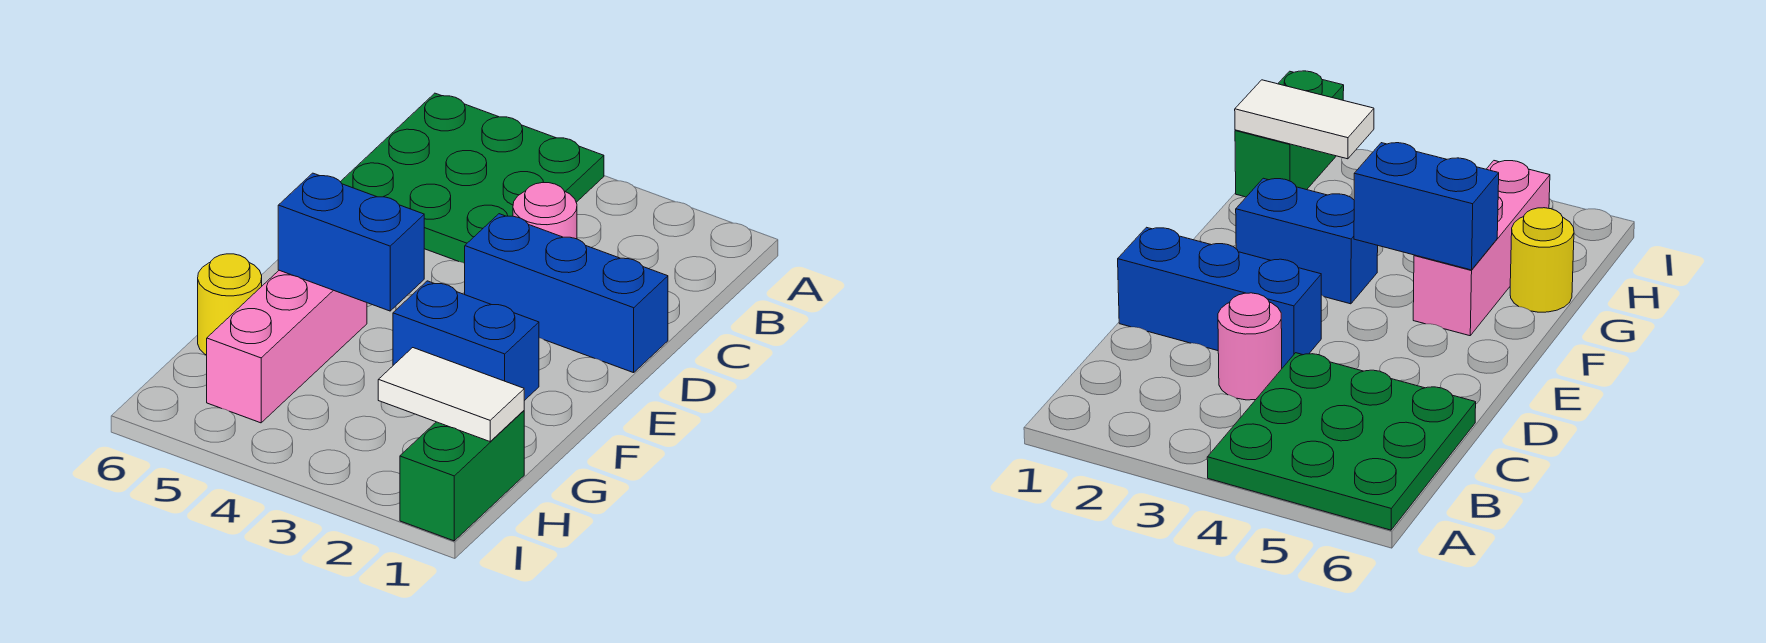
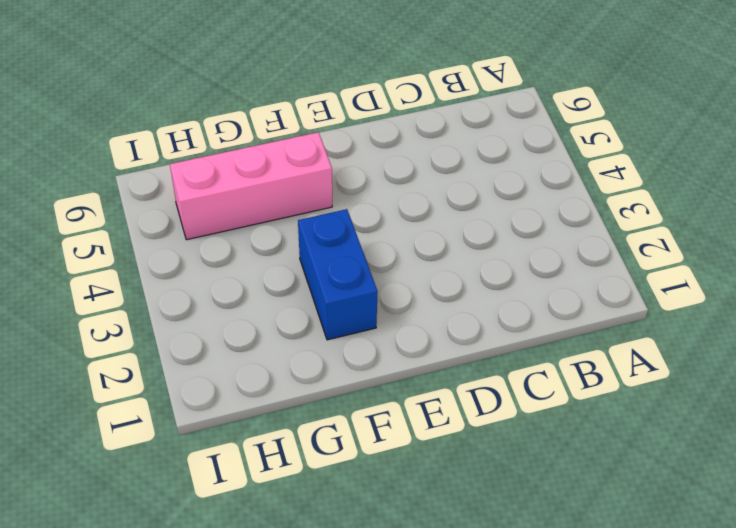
none -> green plate A4:C6 level 1
none -> pink round brick C3 level 1

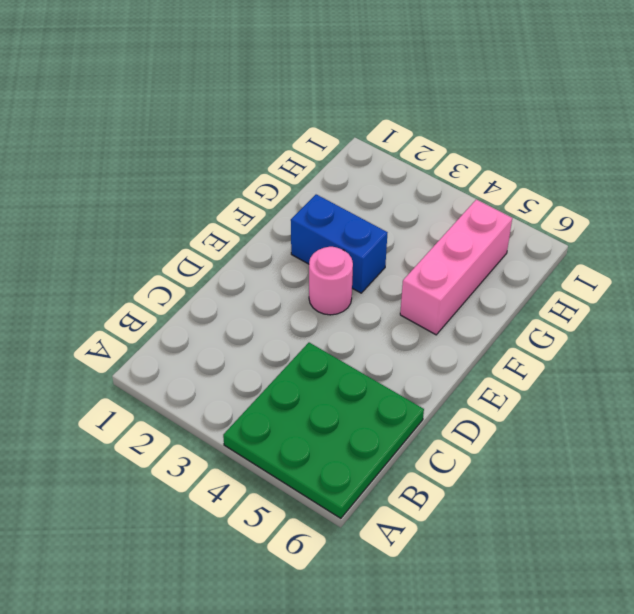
pink round brick E3 level 1 -> pink round brick C3 level 1
none -> blue brick D1:D3 level 1
none -> yellow round brick G6 level 1

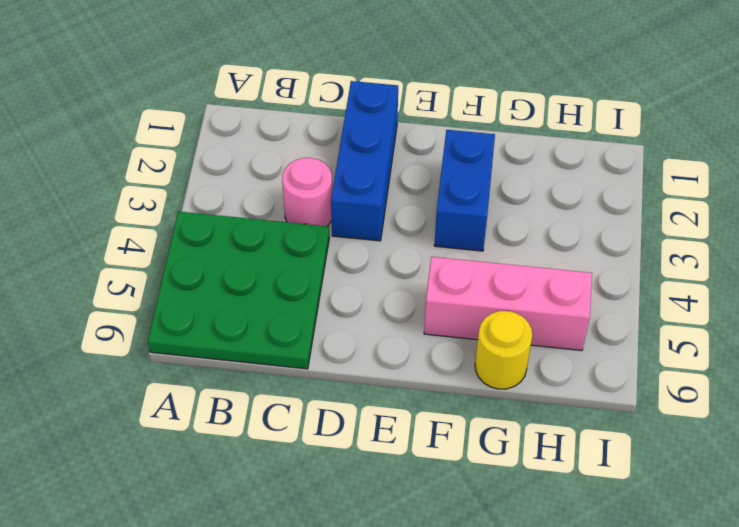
none -> green brick H1:I1 level 1
none -> blue brick F4:F5 level 2

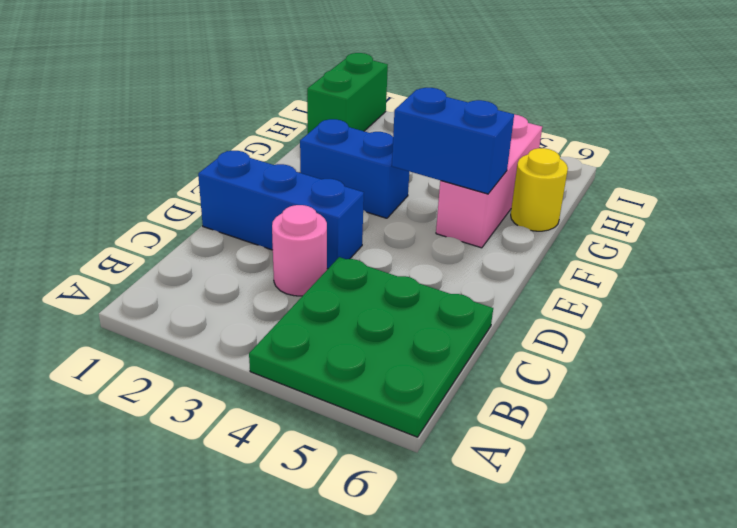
none -> white tile H1:H2 level 2

